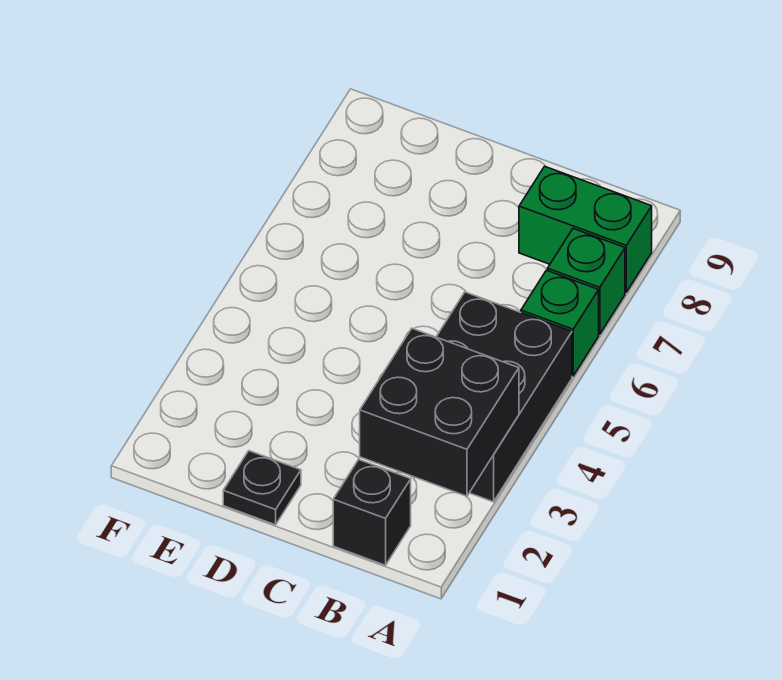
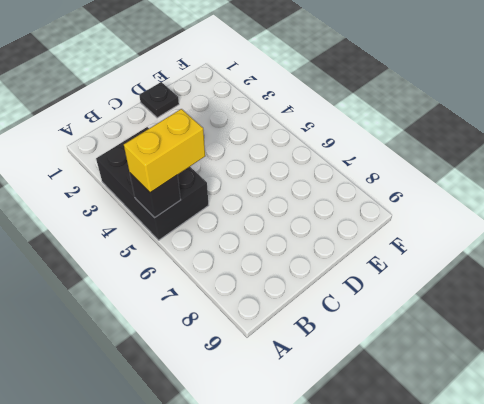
black brick A5 level 2 -> black brick B1 level 1
yellow brick A5:B5 level 3 -> none
none -> green brick A6 level 1
none -> green brick A7 level 1

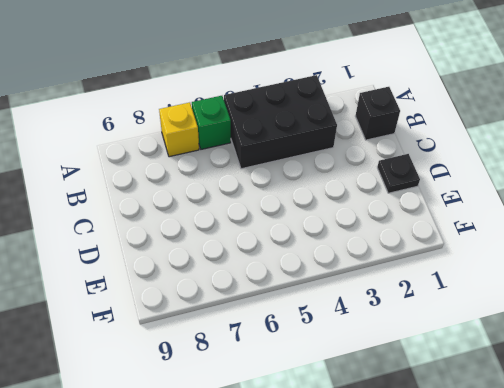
yellow brick A7 level 1 -> green brick A7 level 1
none -> green brick A8:B8 level 1
none -> black brick A2:B3 level 2

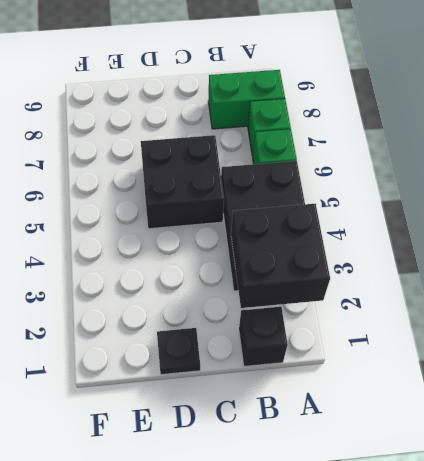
black brick C5:D6 level 1 -> none

